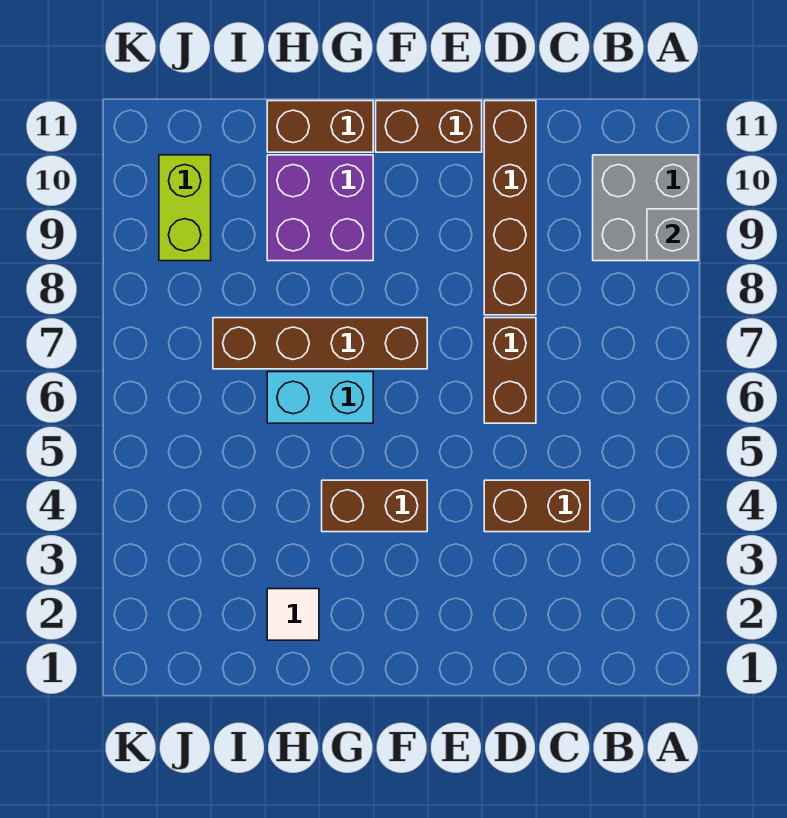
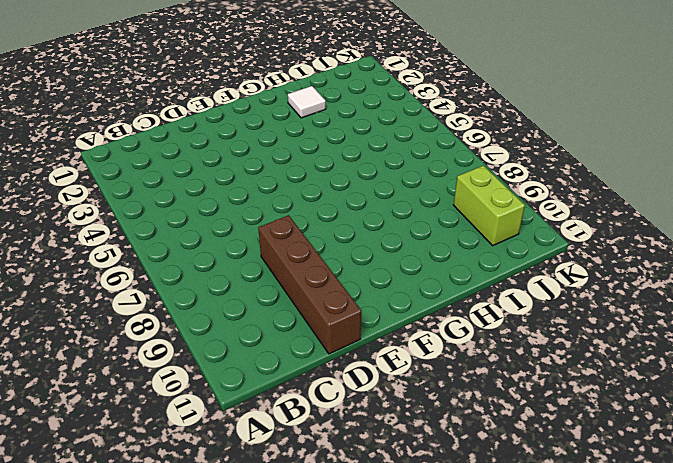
none -> grey brick A9:B10 level 1
none -> brown brick C4:D4 level 1
none -> brown brick D6:D7 level 1

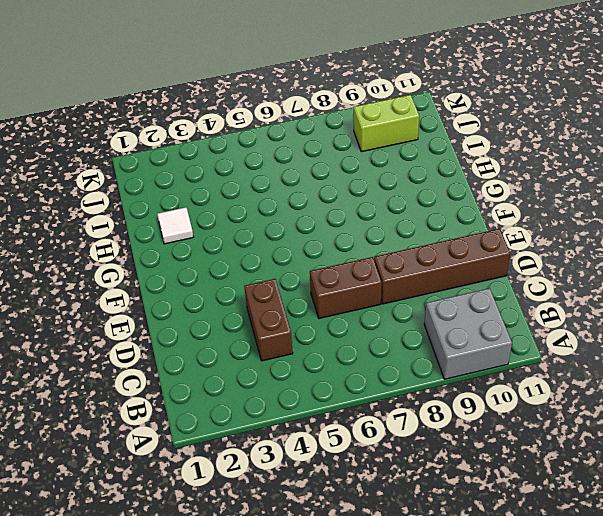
none -> brown brick E11:F11 level 1
none -> brown brick F4:G4 level 1
none -> brown brick F7:I7 level 1

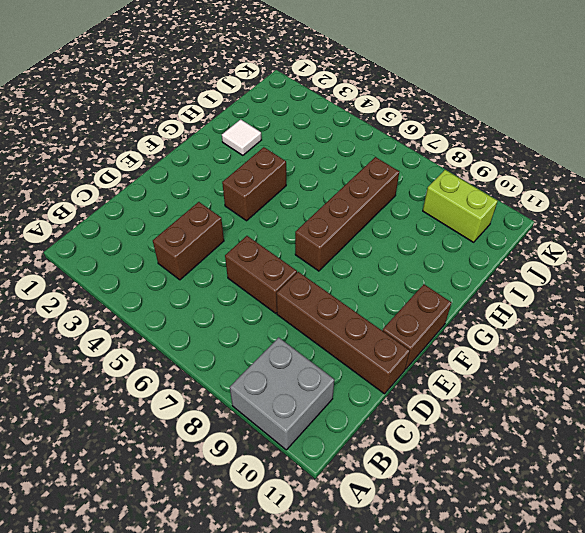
none -> cyan brick G6:H6 level 1
none -> purple brick G9:H10 level 1
none -> brown brick G11:H11 level 1

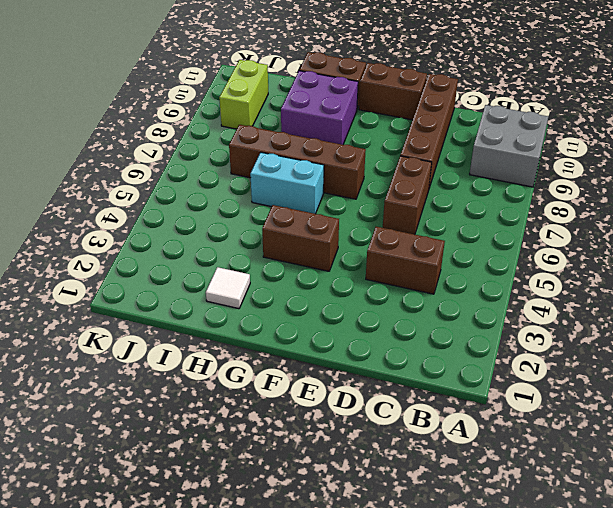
none -> grey brick A9 level 2

